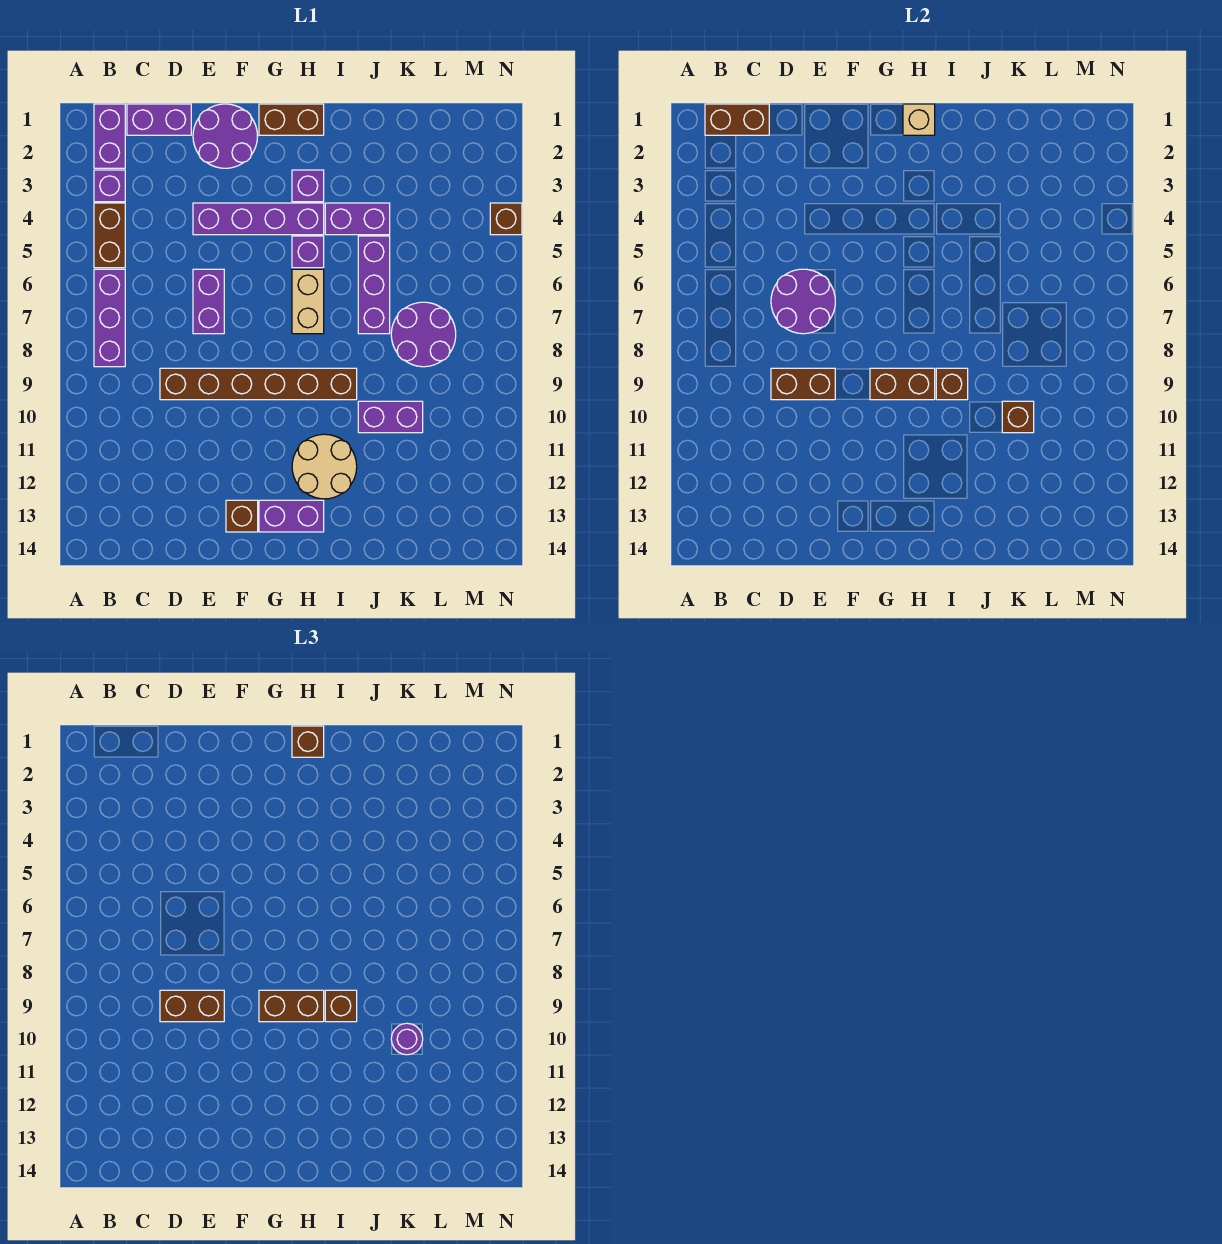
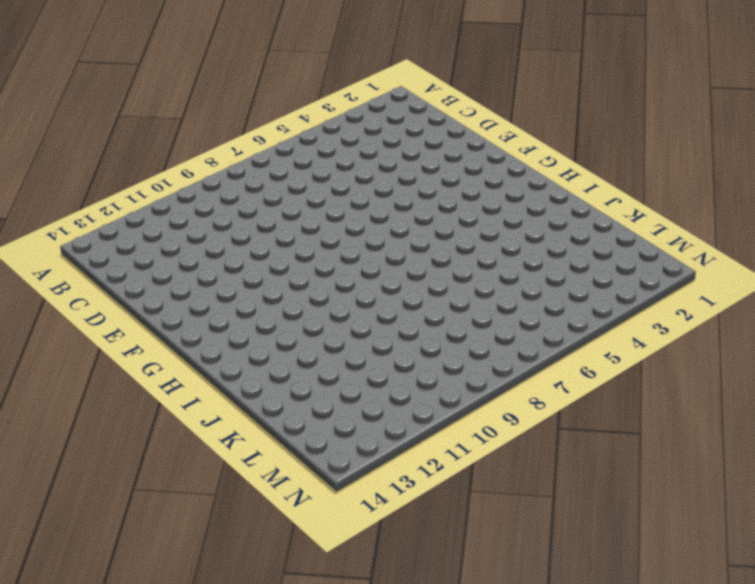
none -> purple brick B1:B2 level 1
none -> purple brick B3 level 1
none -> brown brick B4:B5 level 1
none -> purple brick B6:B8 level 1

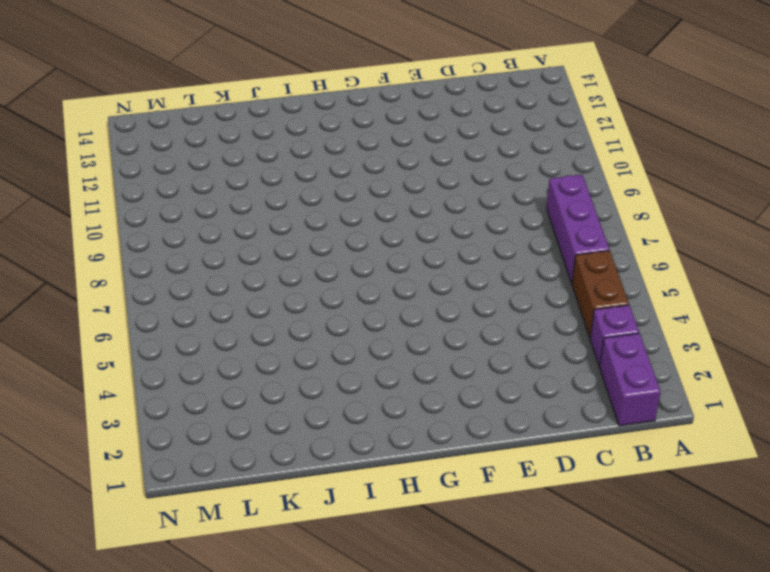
none -> purple brick C1:D1 level 1
none -> brown brick D9:I9 level 1
none -> purple round brick E1:F2 level 1
none -> purple brick E4:H4 level 1

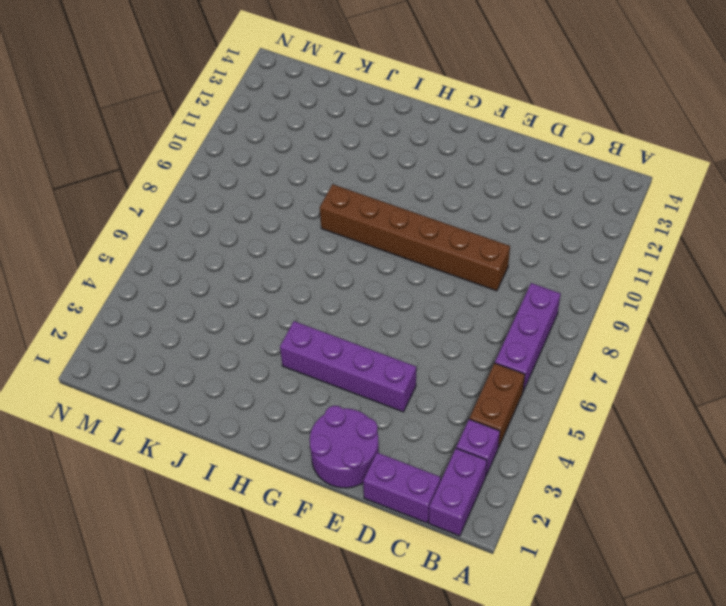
none -> purple brick E6:E7 level 1
none -> brown brick F13 level 1
none -> brown brick G1:H1 level 1
none -> purple brick G13:H13 level 1

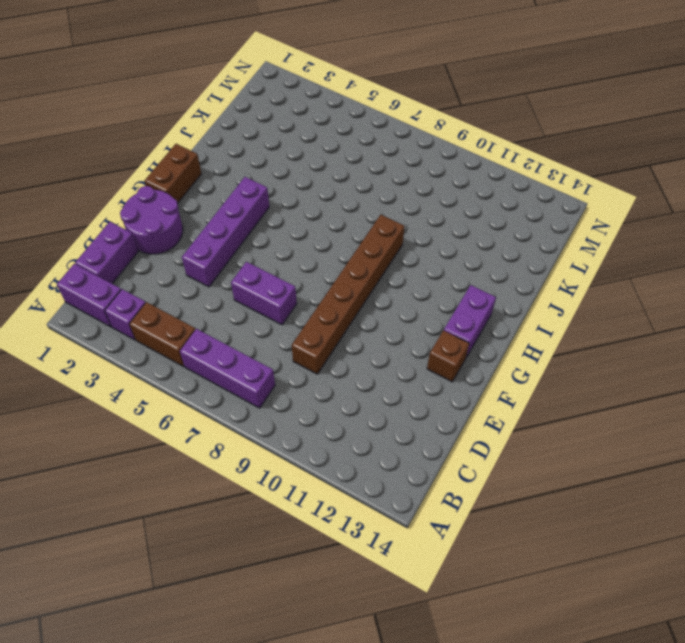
none -> purple brick H3 level 1
none -> purple brick H5 level 1
none -> tan brick H6:H7 level 1
none -> tan round brick H11:I12 level 1

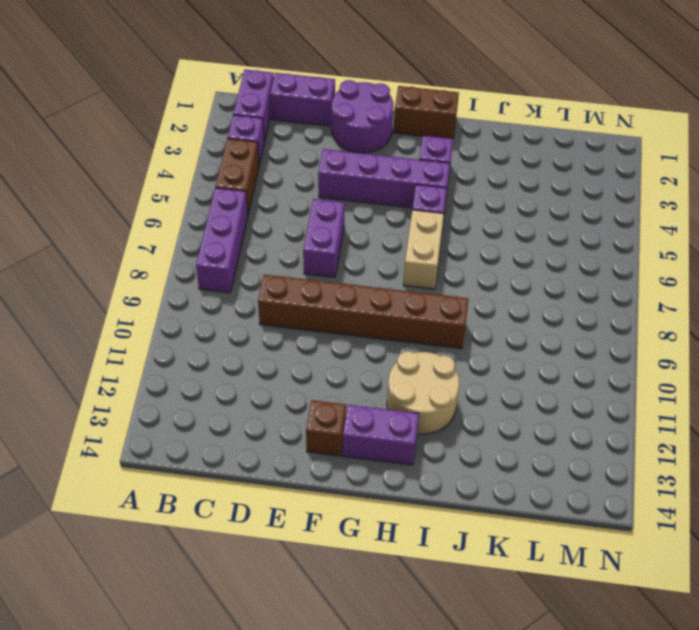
none -> purple brick I4:J4 level 1
none -> purple brick J5:J7 level 1
none -> purple brick J10:K10 level 1
none -> purple round brick K7:L8 level 1

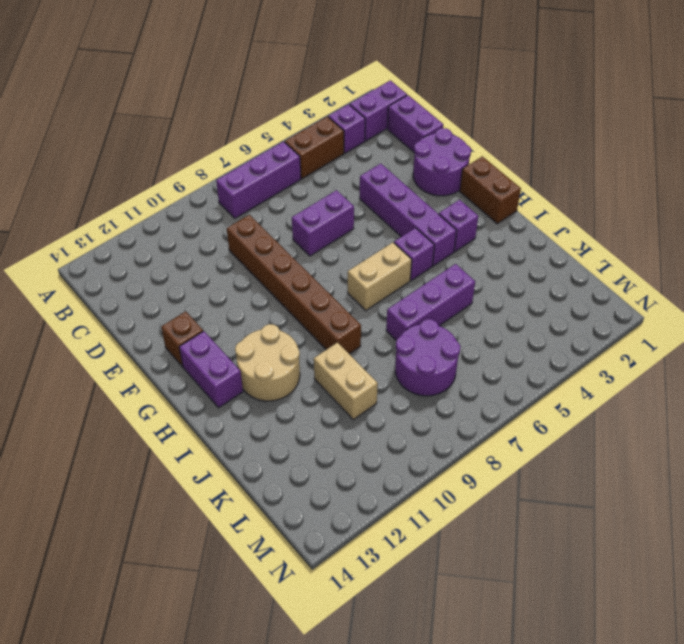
tan brick J10:K10 level 1 -> purple brick J10:K10 level 1
none -> purple brick I4:J4 level 1
none -> brown brick N4 level 1
none -> brown brick B1:C1 level 2
none -> purple round brick D6:E7 level 2

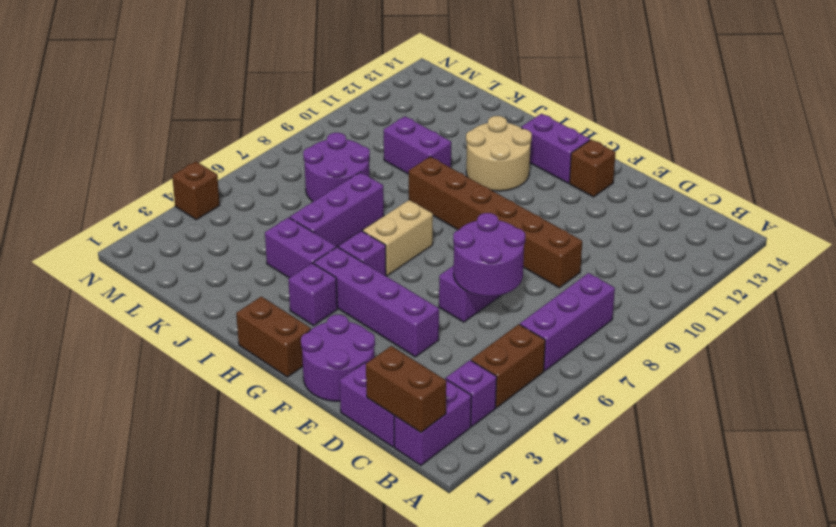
none -> brown brick D9:E9 level 2
none -> brown brick G9:H9 level 2
none -> tan brick H1 level 2
none -> brown brick I9 level 2

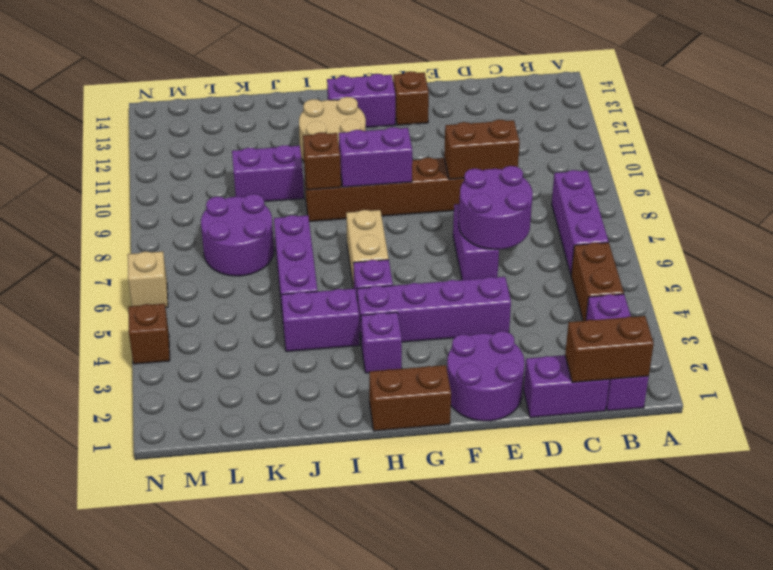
purple brick G9:H9 level 2 -> brown brick G9:H9 level 2
tan brick N6 level 1 -> tan brick H1 level 2
none -> brown brick K10 level 2
none -> brown brick D9:E9 level 3
none -> brown brick G9:H9 level 3
none -> brown brick H1 level 3

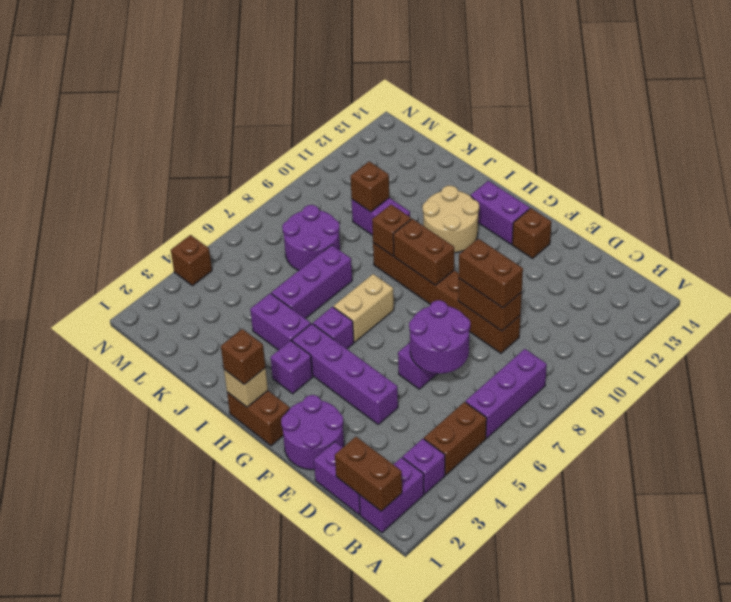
none -> brown brick G9:H9 level 3
none -> brown brick I9 level 3
none -> purple round brick K10 level 3

